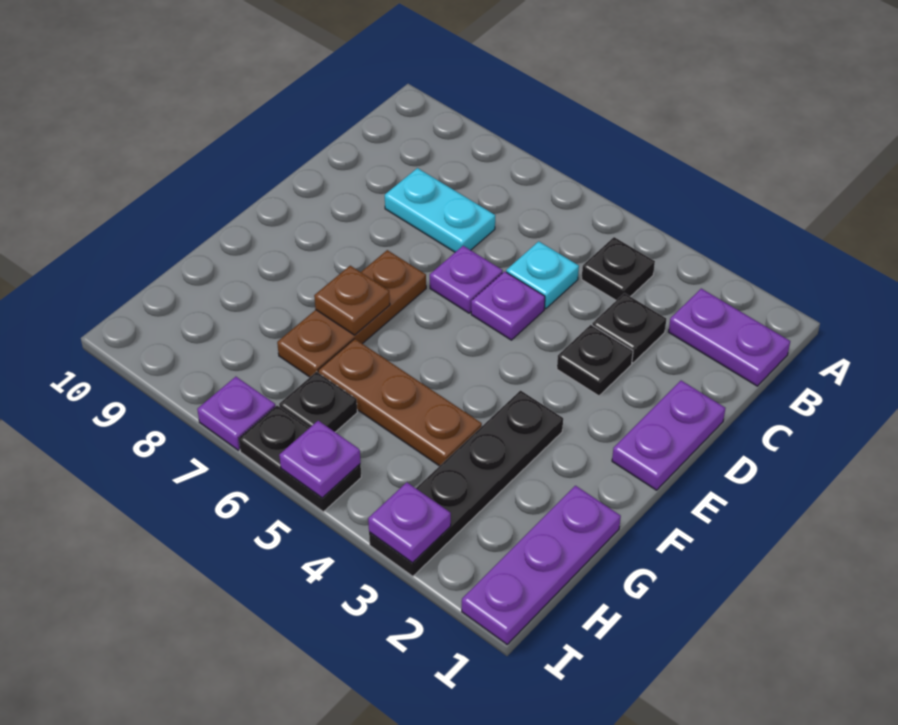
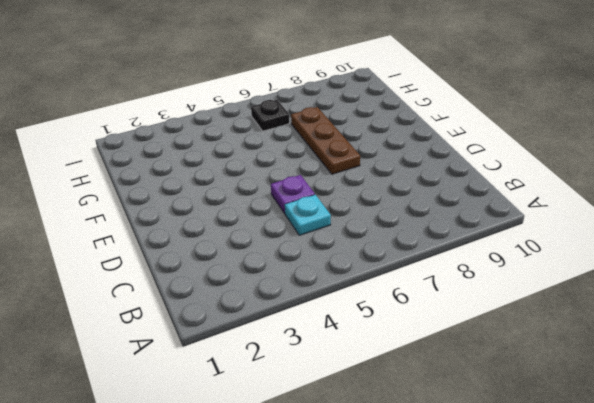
none -> purple plate B1:B2 level 1
none -> black plate B4 level 1
none -> black plate C3 level 1

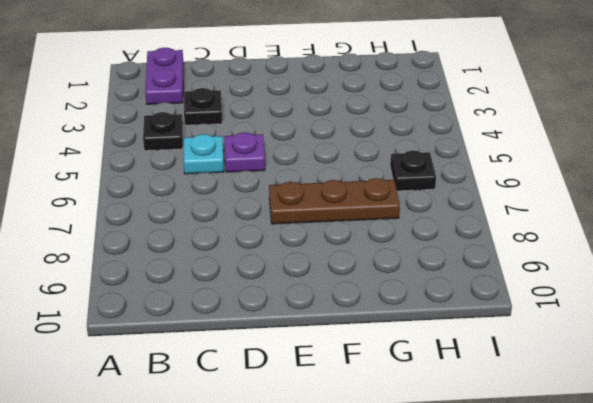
none -> cyan plate C7:C8 level 1
none -> purple plate D1:E1 level 1
none -> black plate D3 level 1

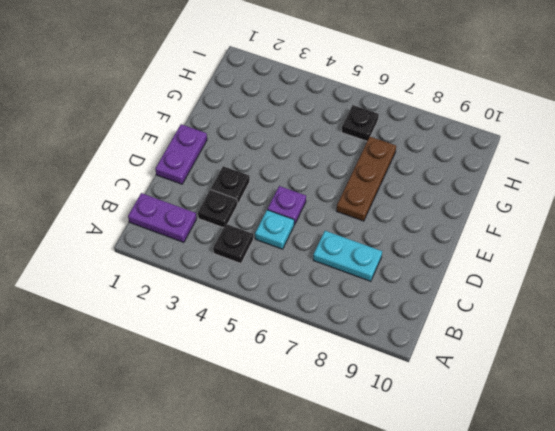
none -> purple plate D6 level 1
none -> black plate F3:I3 level 1
none -> purple plate G1:I1 level 1

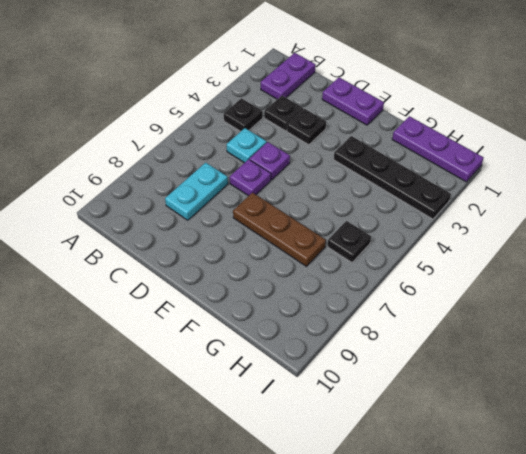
none -> brown plate G4:G6 level 1
none -> black plate I5:I6 level 1
none -> purple plate I7 level 1

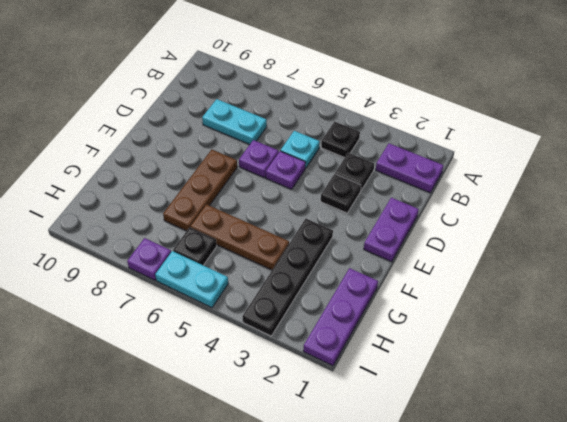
cyan plate I5:I6 level 1 -> black plate I5:I6 level 1
none -> brown plate F7 level 2
none -> purple plate I3 level 2
none -> purple plate I5 level 2

